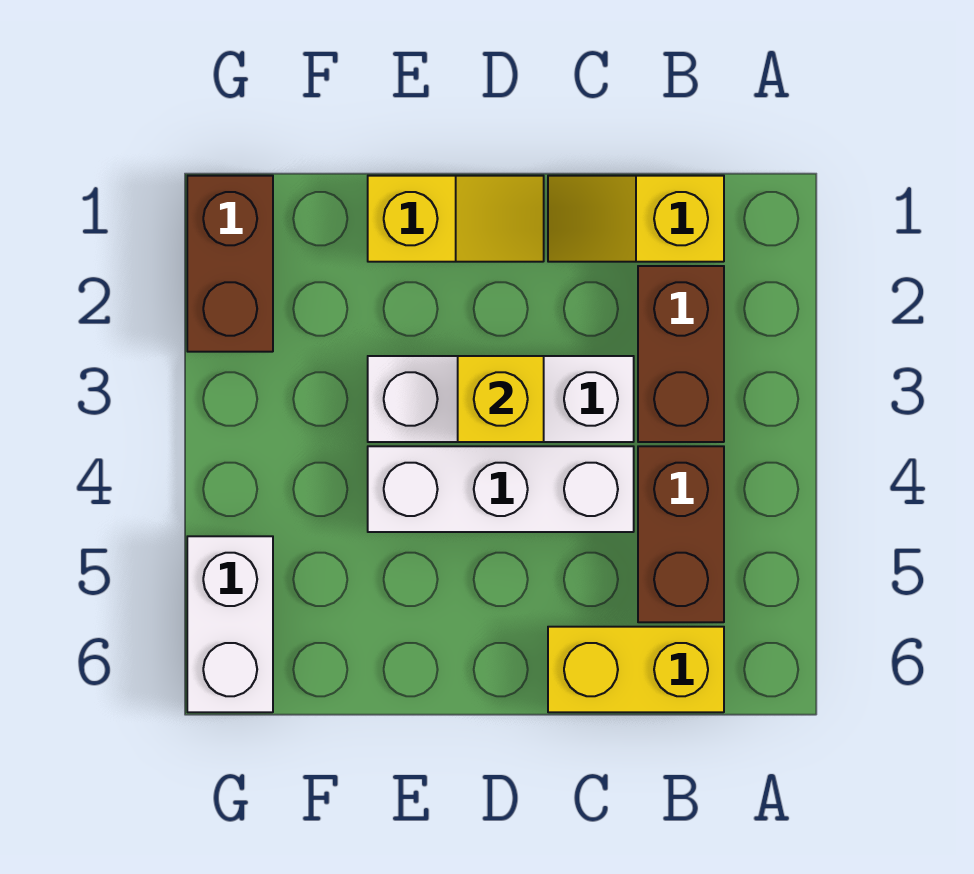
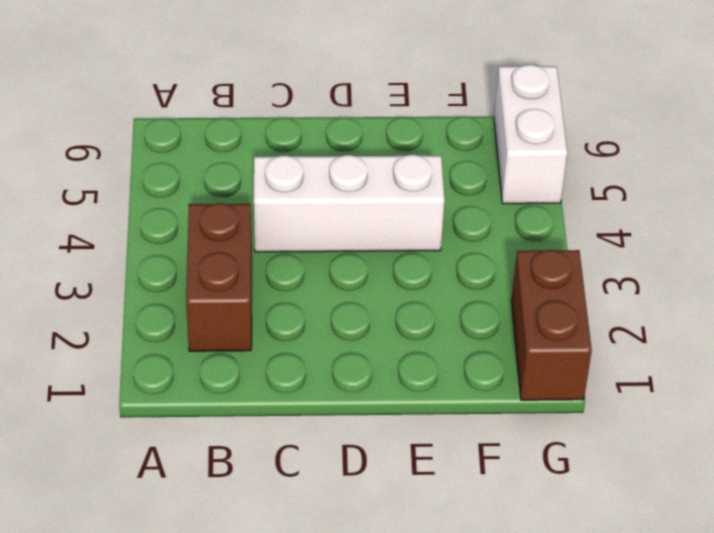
none -> yellow slope B1:C1 level 1 top B
none -> brown brick B4:B5 level 1

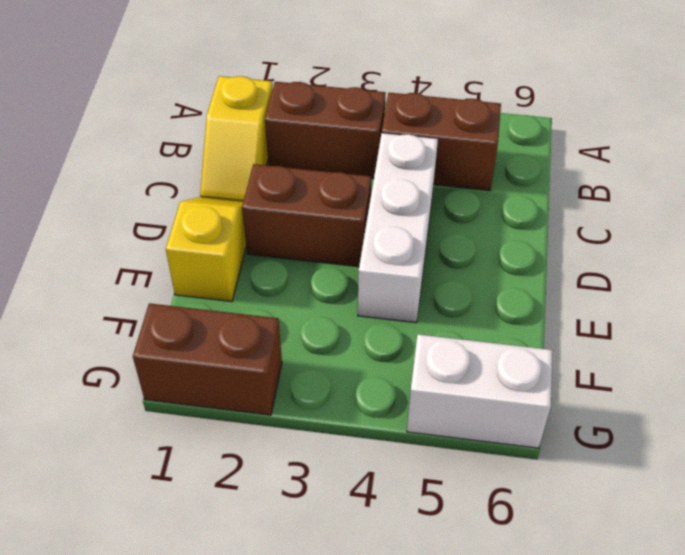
brown brick D2:D3 level 1 -> white brick C3:E3 level 1
none -> yellow brick B6:C6 level 1
none -> yellow brick D3 level 2

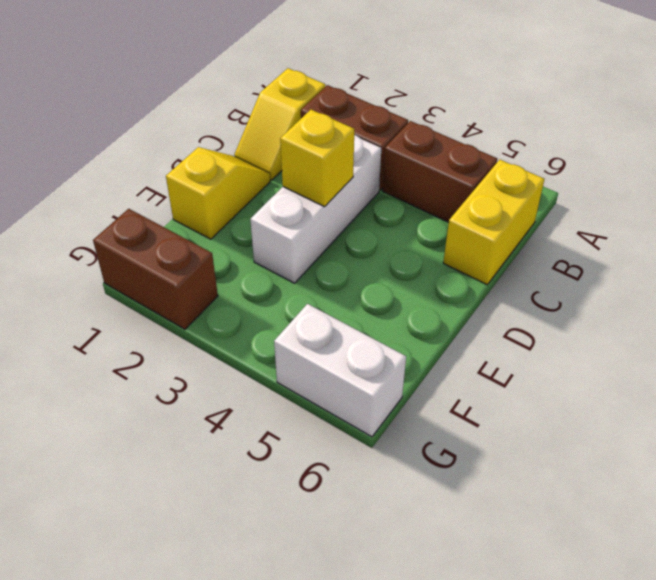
none -> white brick C4:E4 level 1

